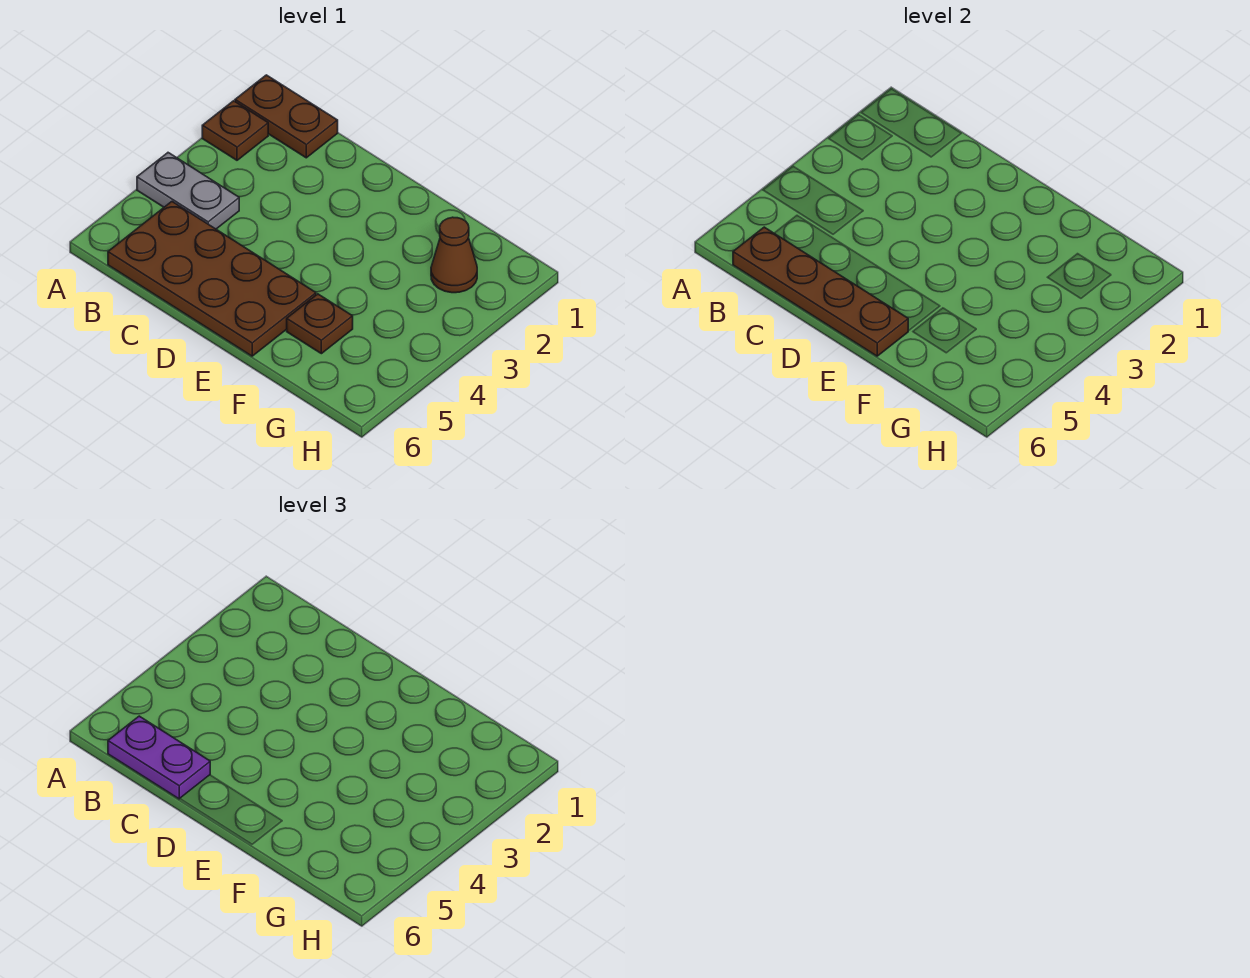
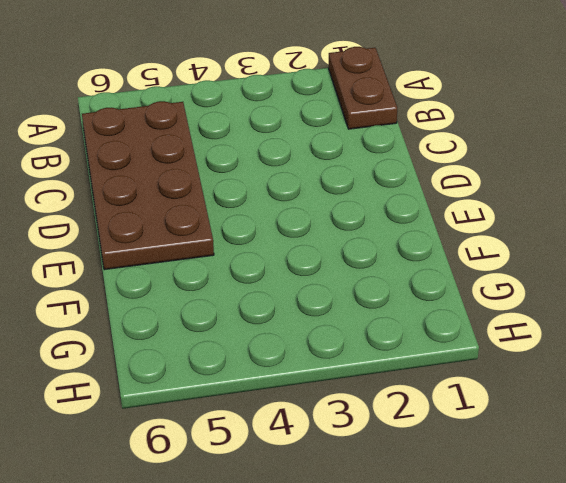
none -> brown plate A2 level 1
none -> grey plate A4:B4 level 1

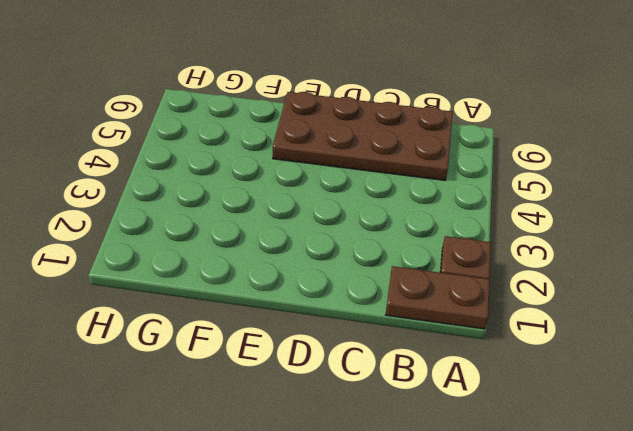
none -> grey plate A4:B4 level 1
none -> brown plate F5 level 1

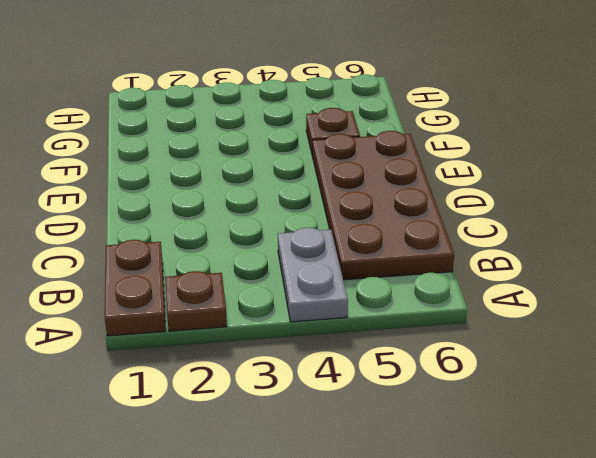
none -> brown cone G2 level 1
none -> brown plate B6:E6 level 2

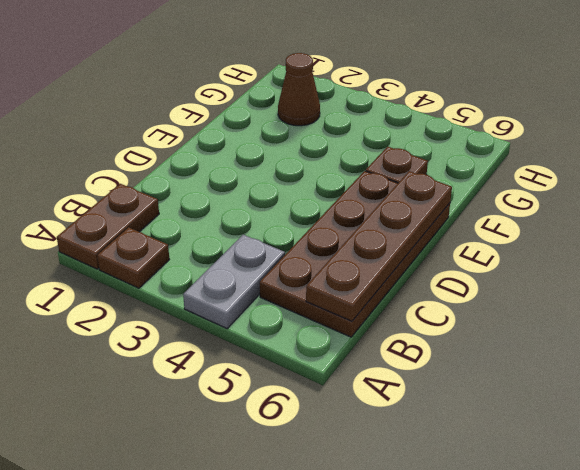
none -> purple plate B6:C6 level 3

